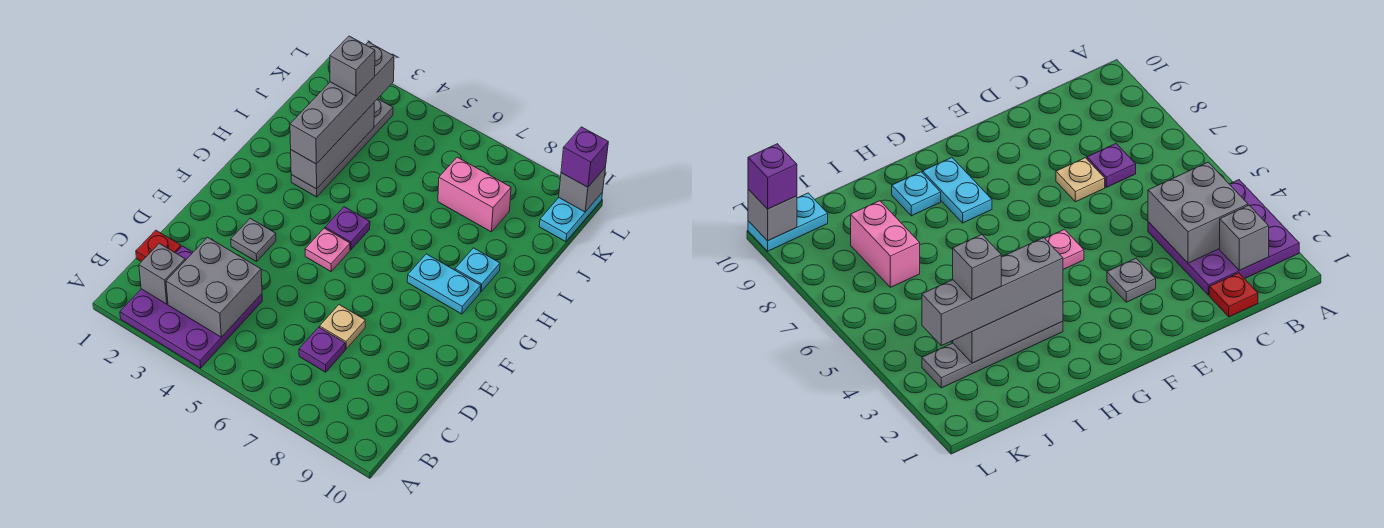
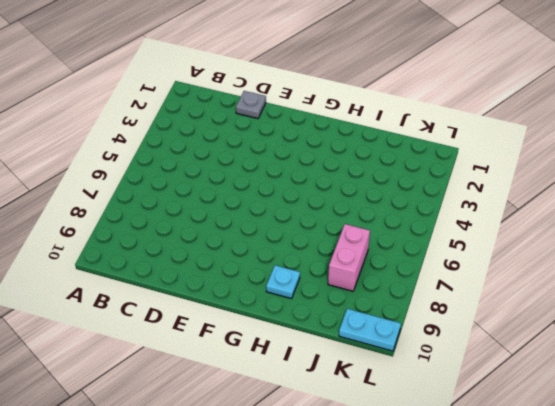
grey plate D1 level 1 -> grey plate E3 level 1
none -> purple plate A2:C4 level 1
none -> red plate C1 level 1
none -> purple plate C7 level 1

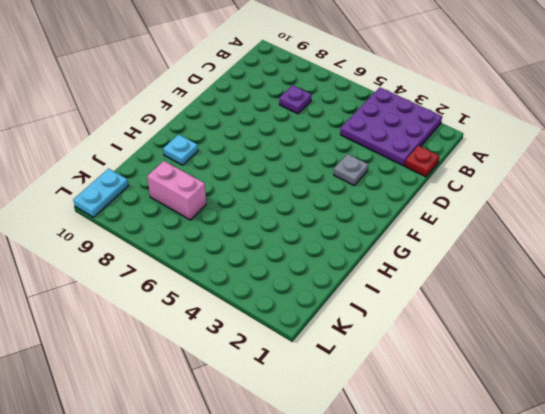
none -> tan plate D7 level 1
none -> pink plate F5 level 1
none -> purple plate G5 level 1

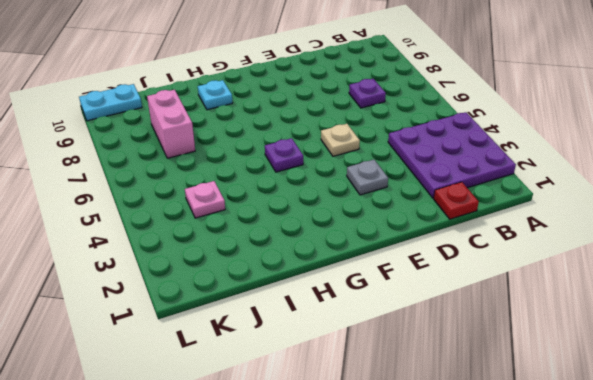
tan plate E5 level 1 -> tan plate D7 level 1
pink plate J4 level 1 -> pink plate F5 level 1
none -> cyan plate G8:G9 level 1
none -> grey plate H3:K3 level 1
none -> grey brick B2 level 2

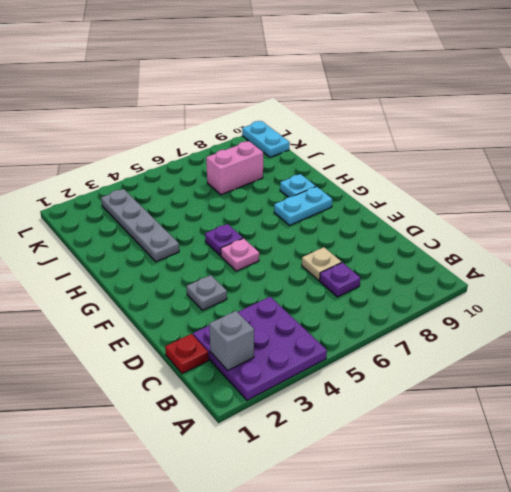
none -> grey brick B3:C4 level 2
none -> grey brick H3:J3 level 2
none -> grey brick L10 level 2

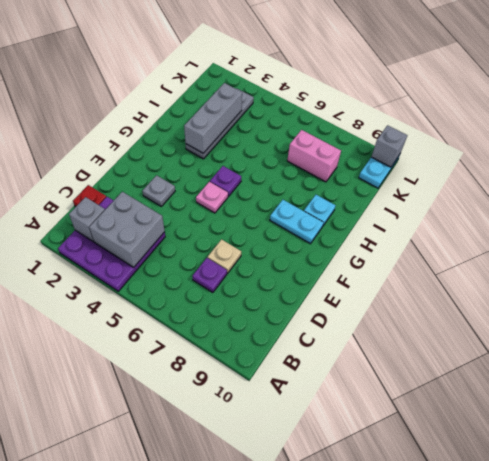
none -> grey brick H3:K3 level 3
none -> purple brick L10 level 3
none -> grey brick J3 level 4

